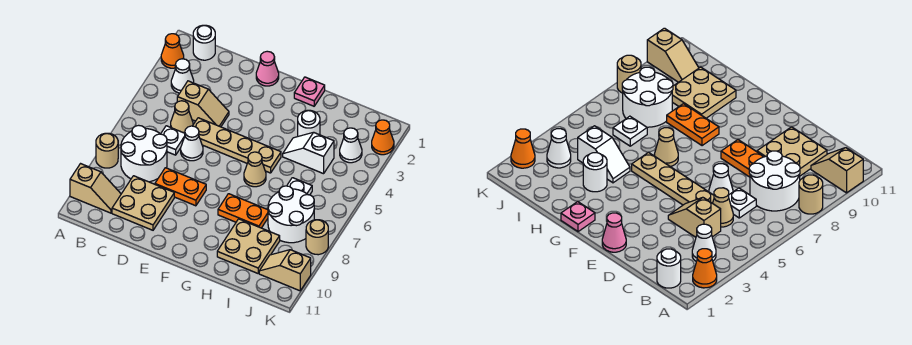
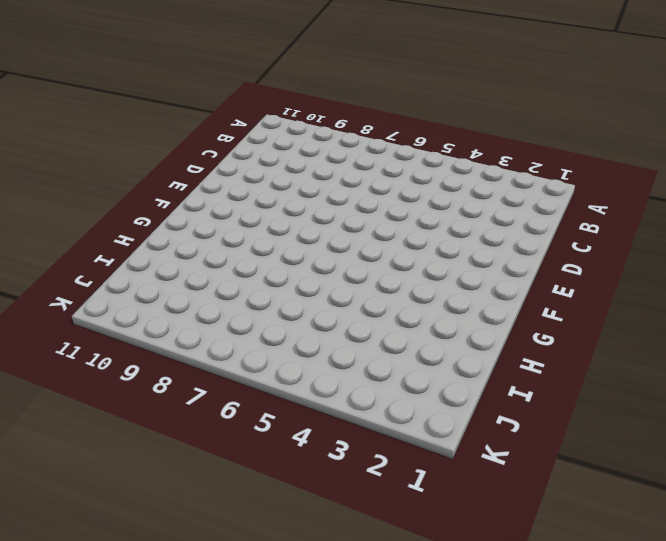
none -> orange cone A2 level 1
none -> tan round brick A8 level 1
none -> tan slope A10:B10 level 1 top A

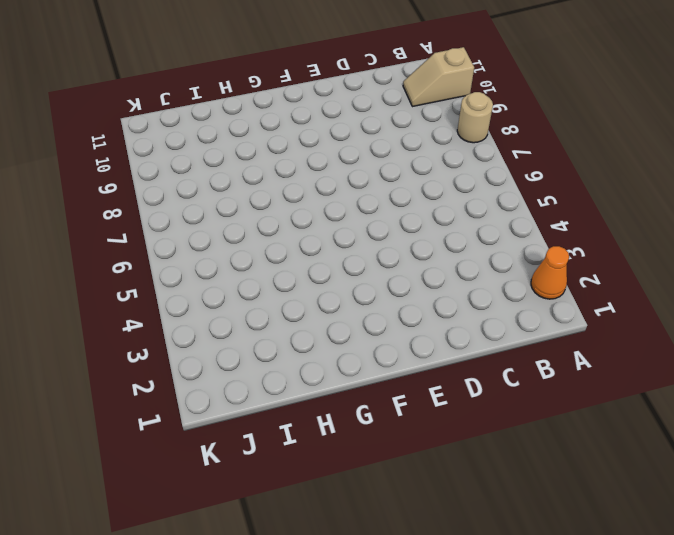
none -> white round brick B1 level 1
none -> white cone B3 level 1
none -> white round brick B7:C8 level 1

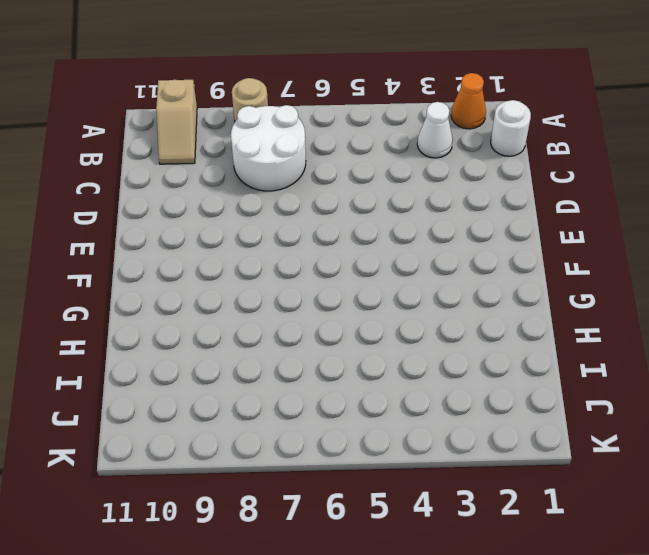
none -> tan slope C4:D4 level 1 top C
none -> tan cone C5 level 1
none -> white plate C6 level 1

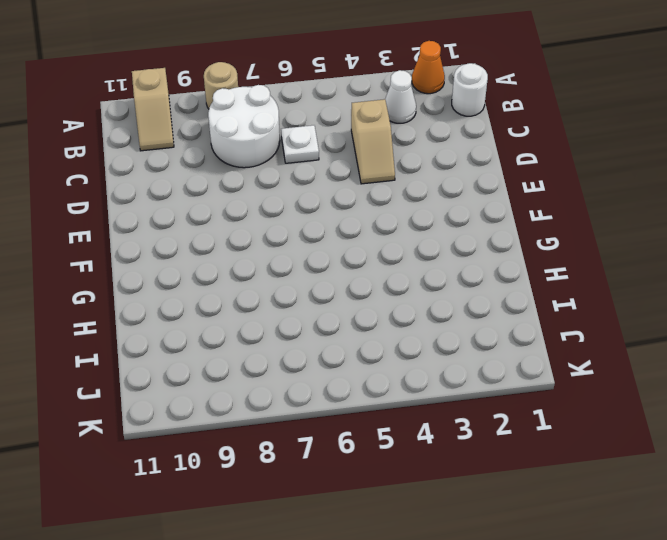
none -> tan cone C5 level 1
none -> tan plate C9:D10 level 1
none -> tan plate D5:G5 level 1

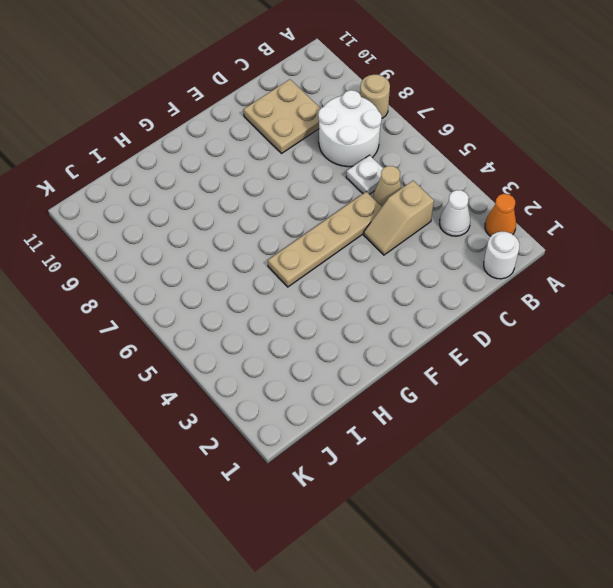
none -> tan slope A10:B10 level 1 top A
none -> white cone D6 level 1
none -> orange plate D8:E8 level 1

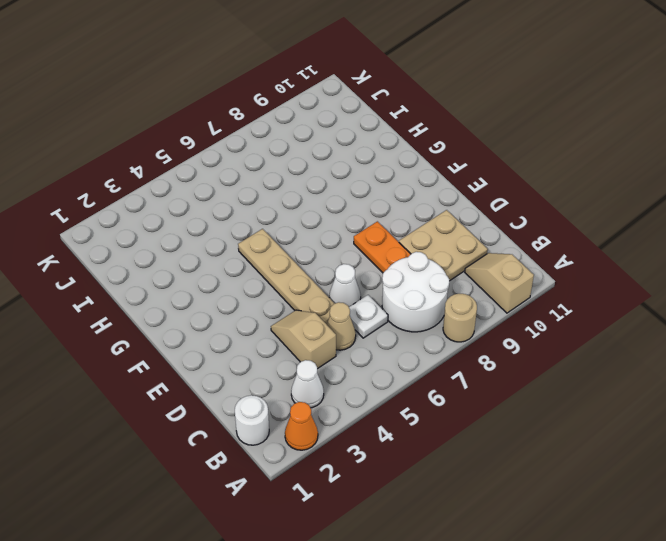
none -> pink cone E1 level 1
none -> pink plate G1 level 1
none -> tan cone G6 level 1

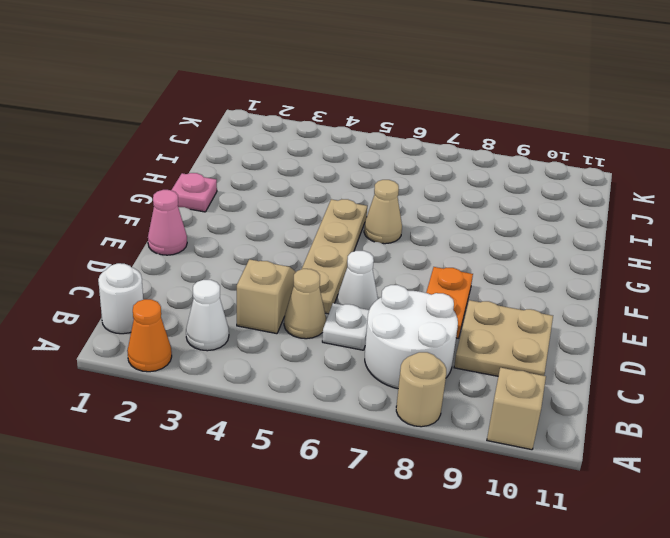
none -> orange plate G8:H8 level 1
none -> white round brick H3 level 1
none -> white slope H4:I4 level 1 top I

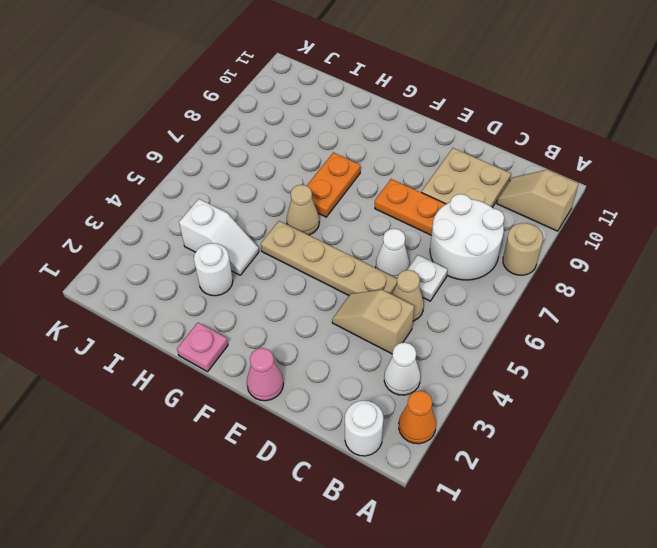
orange plate G7:G8 level 1 -> orange plate G8:H8 level 1
none -> tan plate H9:I10 level 1
none -> white plate I6 level 1
none -> white round brick I7:J8 level 1

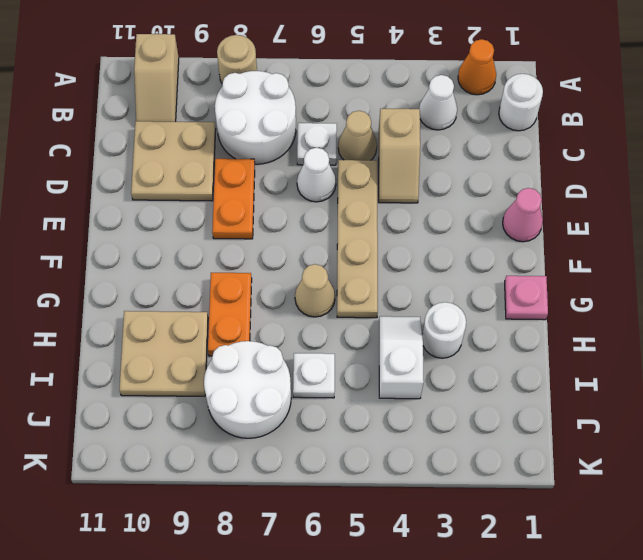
none -> white cone J3 level 1
none -> tan slope J10:K10 level 1 top K
none -> orange cone K2 level 1

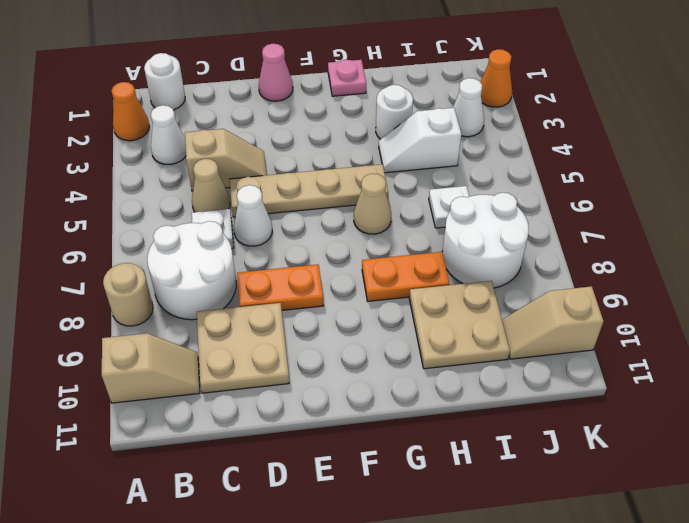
none -> tan round brick K8 level 1

